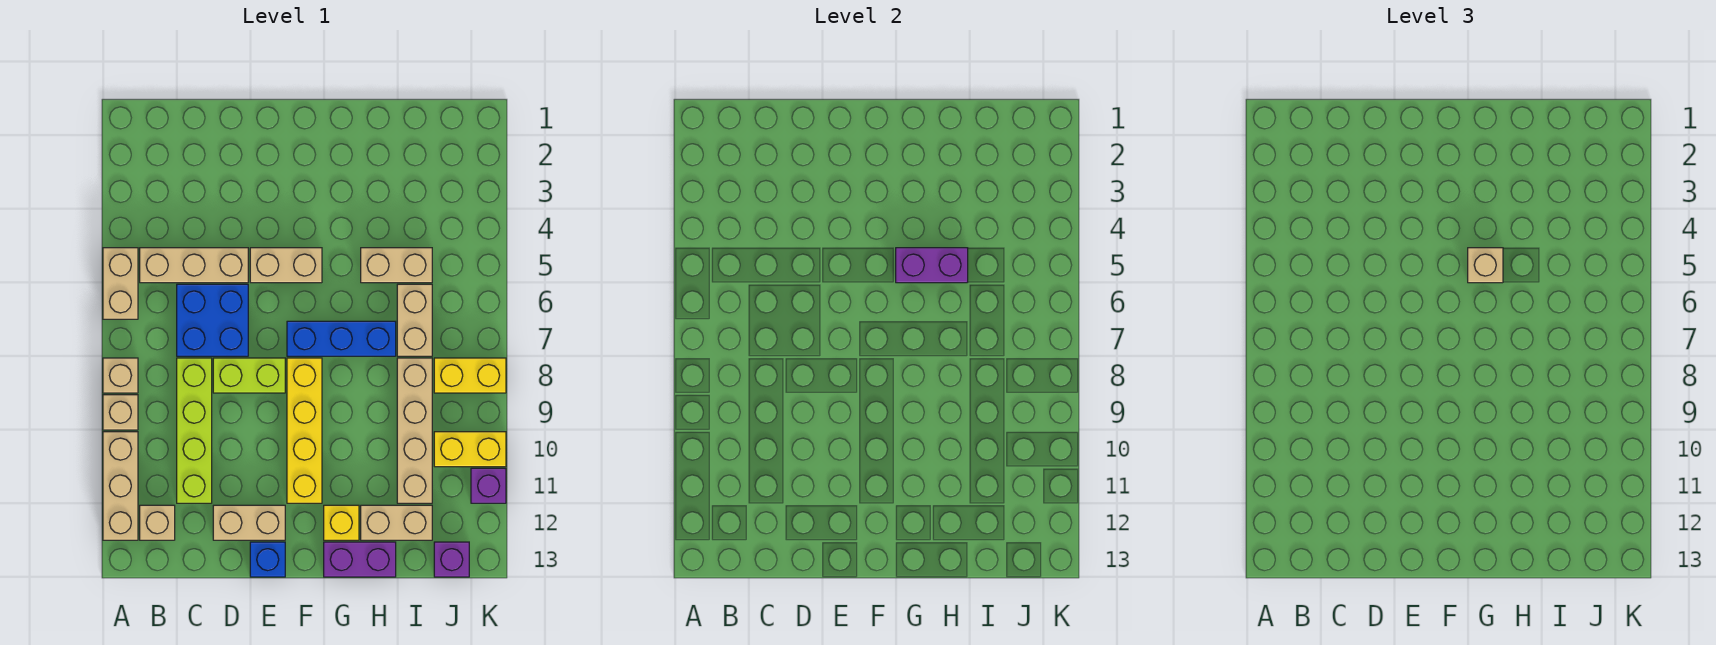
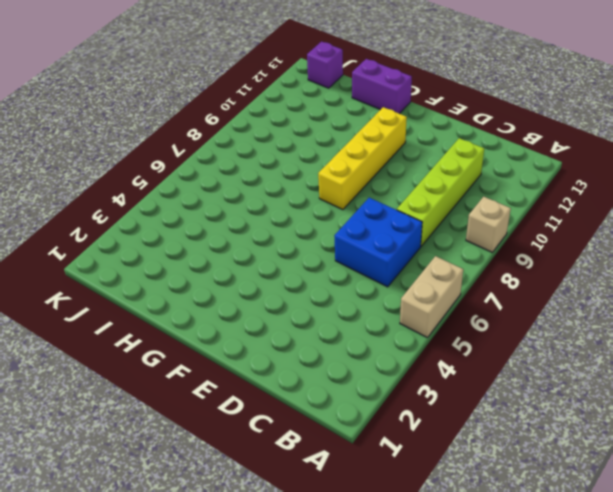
none -> tan brick A8 level 1
none -> tan brick A10:A12 level 1
none -> tan brick B5:D5 level 1

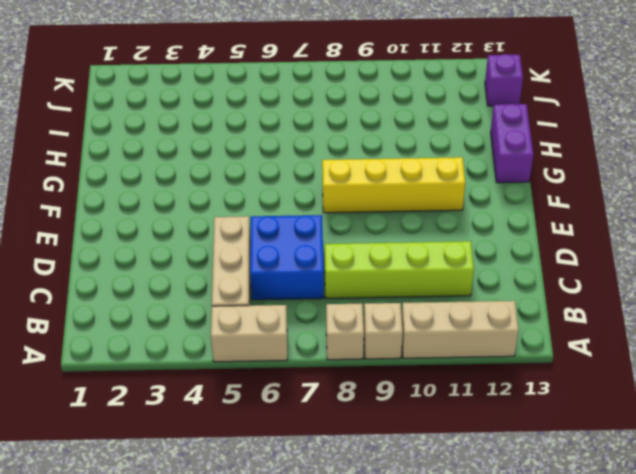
none -> tan brick B12 level 1
none -> lime brick D8:E8 level 1
none -> tan brick D12:E12 level 1

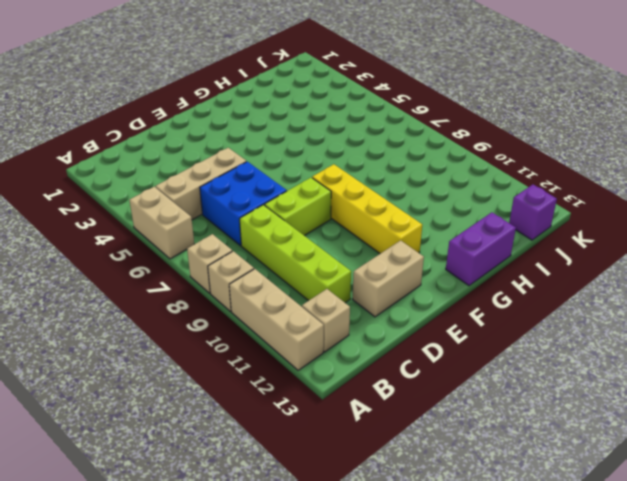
none -> tan brick E5:F5 level 1
none -> blue brick E13 level 1
none -> blue brick F7:H7 level 1

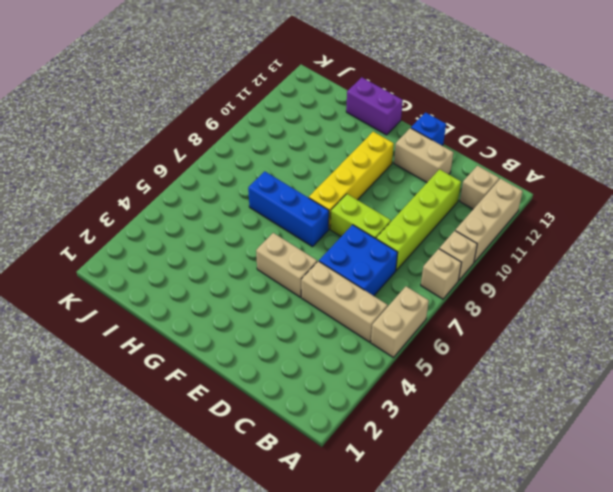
none -> yellow brick G12 level 1
none -> tan brick H5:I5 level 1
none -> tan brick H12:I12 level 1

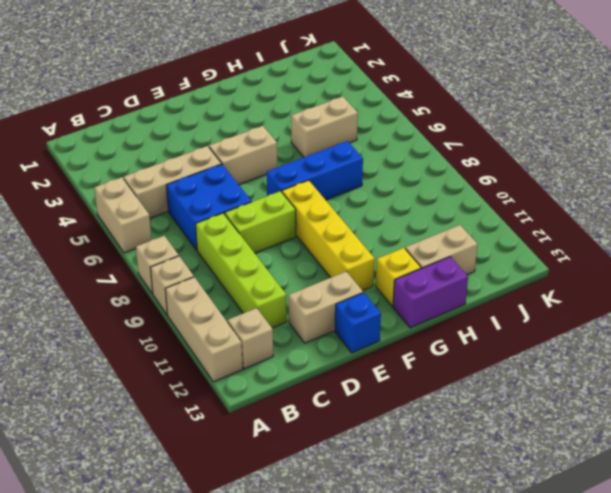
none -> tan brick I6:I7 level 1
none -> tan brick I8:I11 level 1
none -> yellow brick J8:K8 level 1

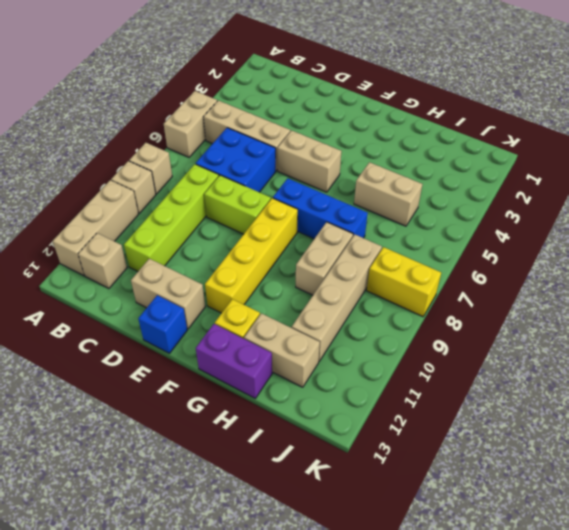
tan brick H8:H9 level 1 -> tan brick I6:I7 level 1
none -> yellow brick J10:K10 level 1
none -> purple brick J13 level 1
none -> purple brick K11 level 1

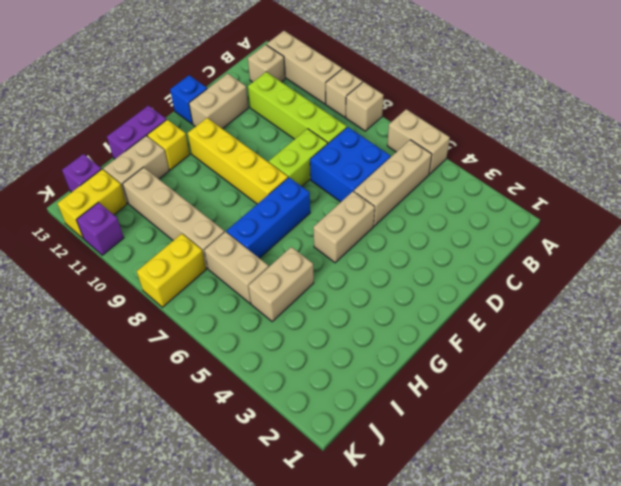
yellow brick J12:K12 level 1 -> yellow brick J10:K10 level 1
none -> purple brick G5:H5 level 2
none -> tan brick G5 level 3

